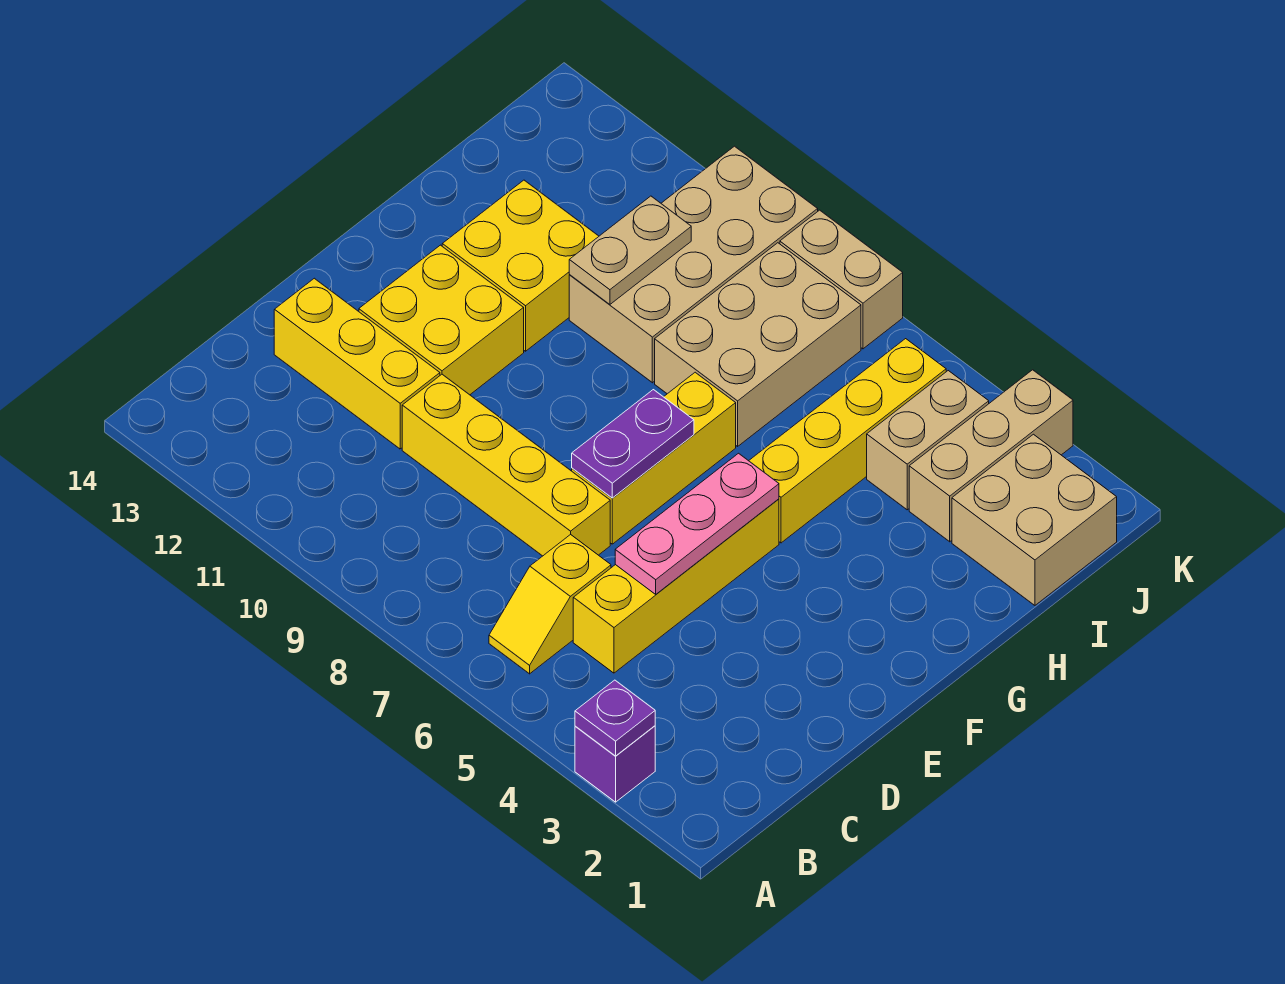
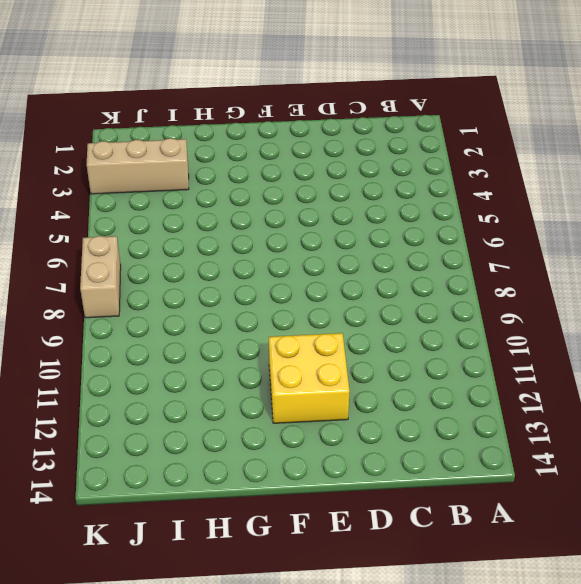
none -> purple brick A3 level 1
none -> yellow slope B6:C6 level 1 top C
none -> yellow brick C5:F5 level 1

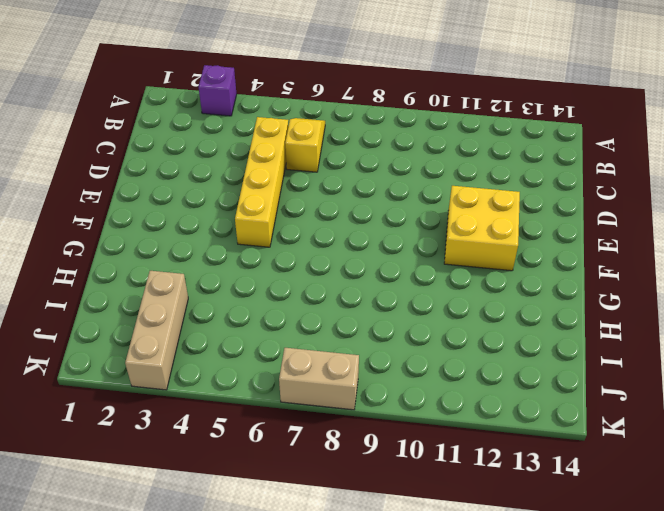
none -> yellow brick D7:D10 level 1
none -> yellow brick D11:D13 level 1
none -> yellow brick E7:G7 level 1

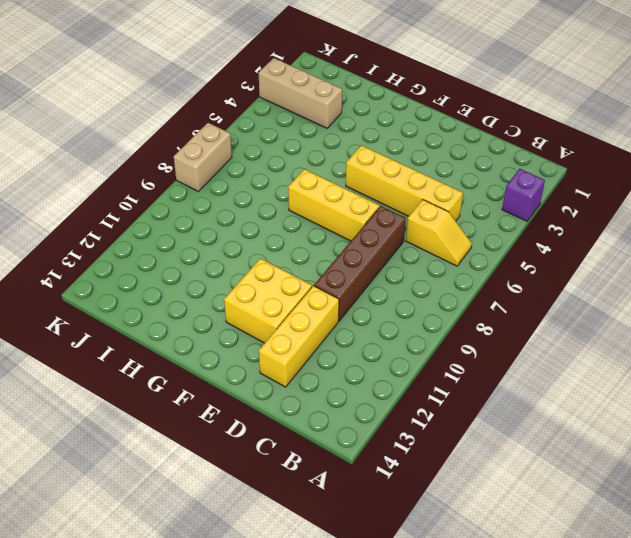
brown brick D7:D10 level 1 -> yellow brick D7:D10 level 1
none -> yellow brick G5:J5 level 1
none -> yellow brick G11:H12 level 1
none -> tan brick H7:J8 level 1

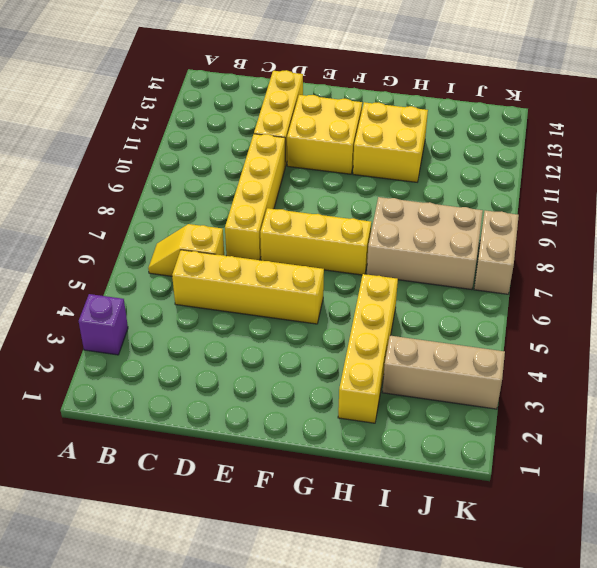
yellow brick H2:H5 level 1 -> yellow brick G5:J5 level 1
none -> tan brick H9:K10 level 1
none -> tan brick I1:J2 level 1
none -> tan brick I4:J4 level 1

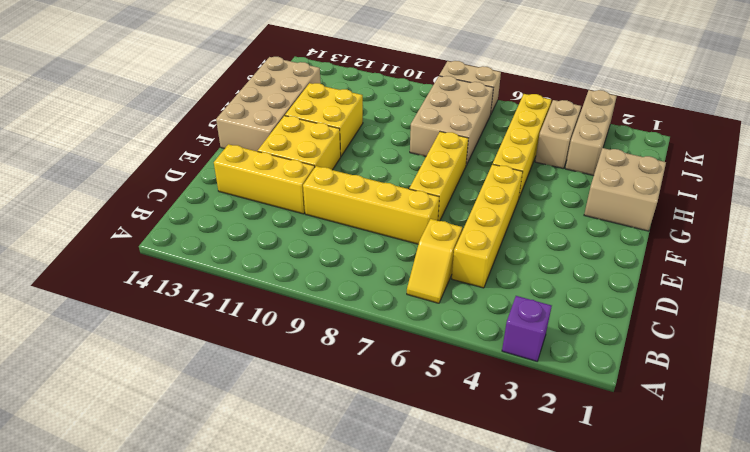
tan brick F13:I14 level 1 -> tan brick H9:K10 level 1
tan brick G1:H2 level 1 -> tan brick I1:J2 level 1
none -> purple plate A3 level 2
none -> pink plate D5:F5 level 2
none -> purple plate E7:F7 level 2

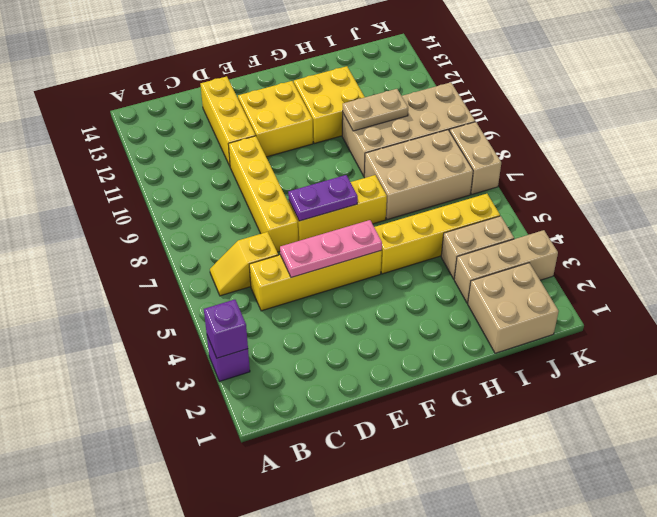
purple brick A3 level 2 -> purple plate A3 level 2

